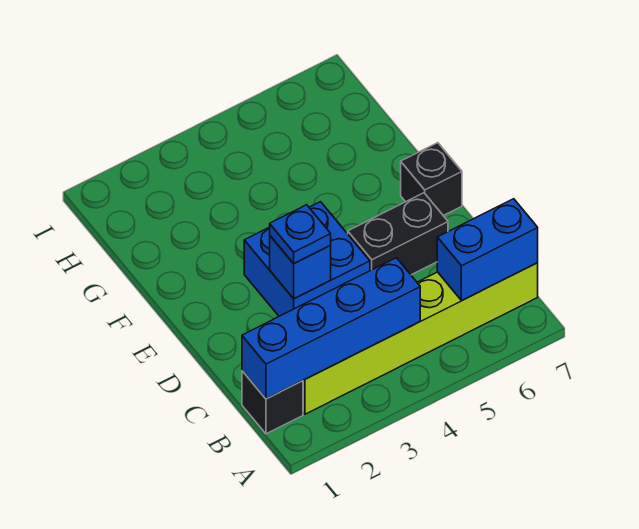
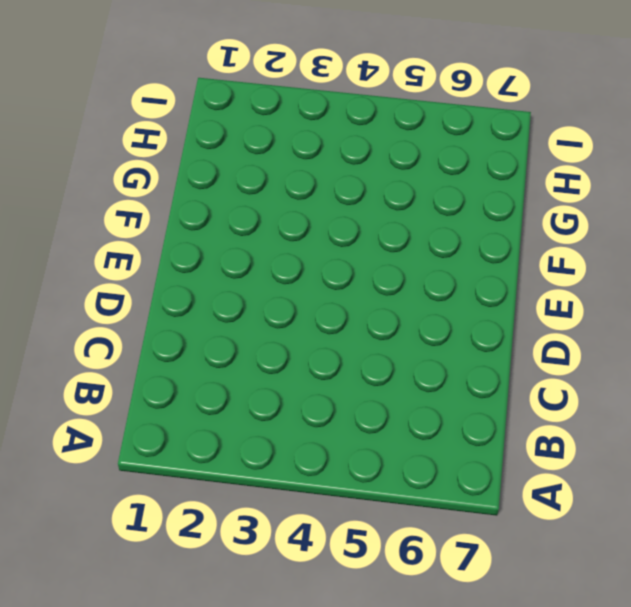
none -> black brick B1 level 1
none -> lime brick B2:B7 level 1

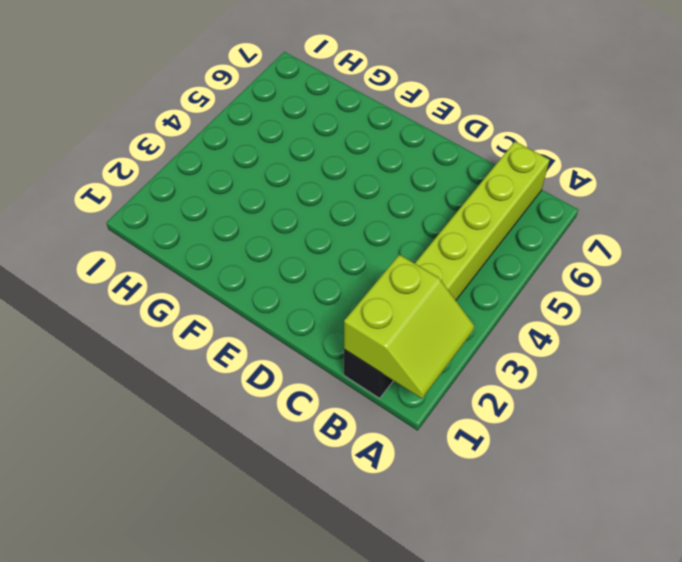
lime slope A1:B2 level 2 top B -> blue brick B1:B4 level 2
none -> blue brick D3:E4 level 1
none -> black brick D5:D6 level 1

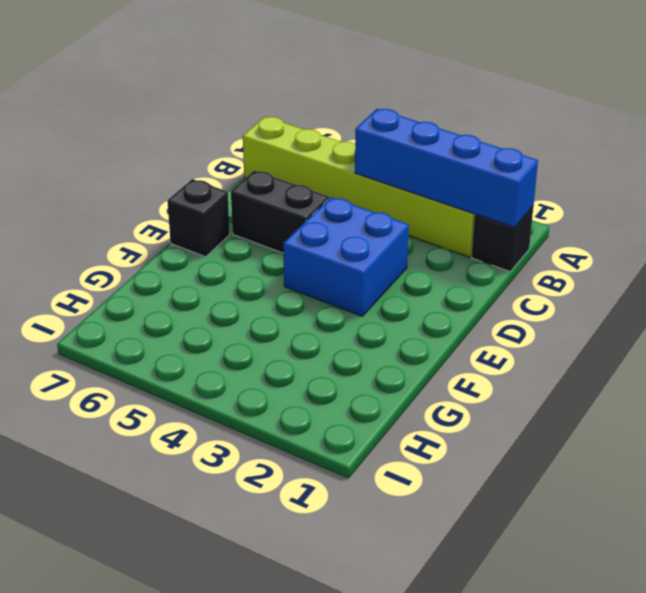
none -> blue brick B6:B7 level 2
none -> blue brick D3 level 2

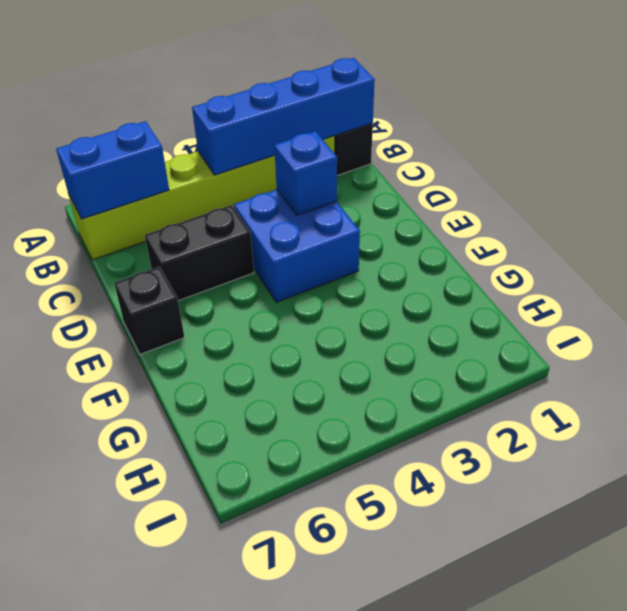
none -> blue plate D3 level 3

